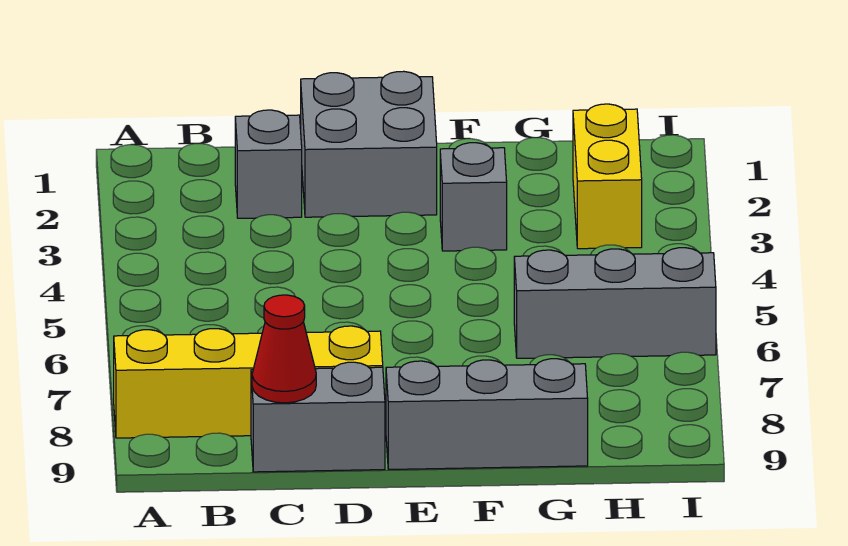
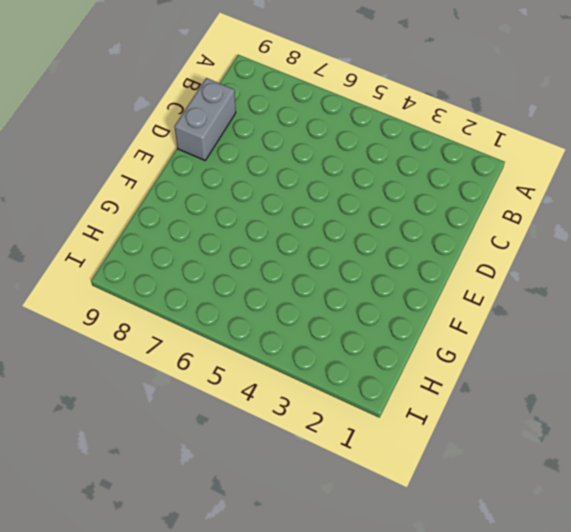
none -> yellow brick A8:D8 level 1
none -> grey brick C2 level 1

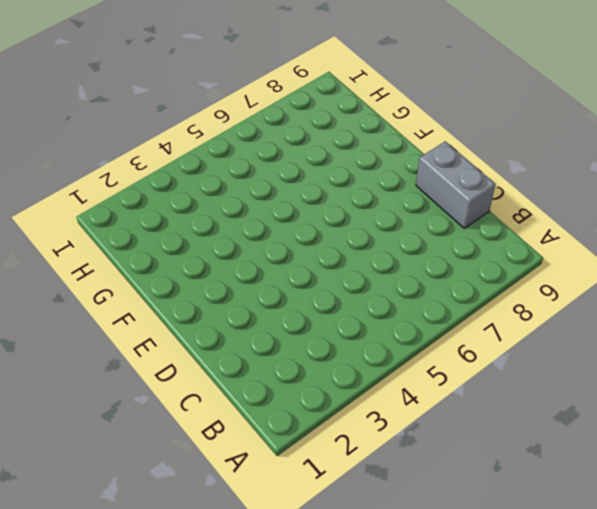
none -> yellow brick A8:D8 level 1
none -> grey brick C2 level 1

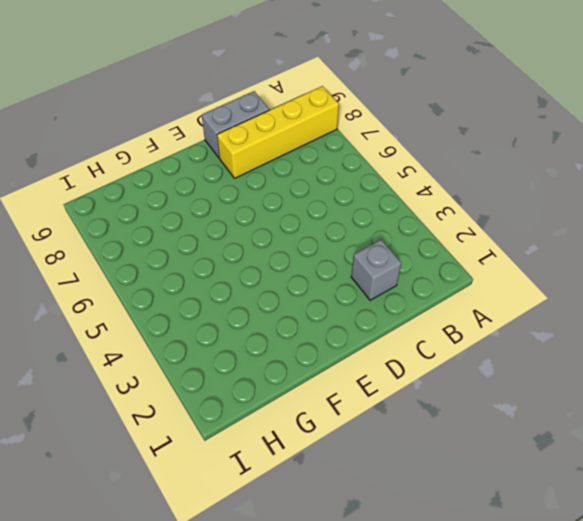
none -> grey brick D1:E2 level 1
none -> grey brick E9:G9 level 1

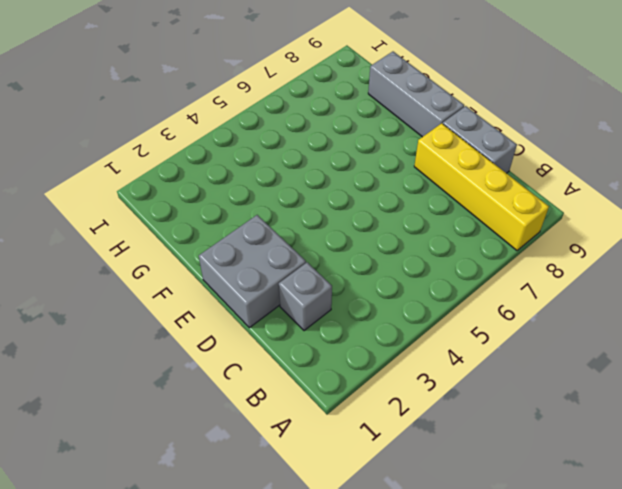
none -> grey brick F3 level 1
none -> grey brick G6:I6 level 1

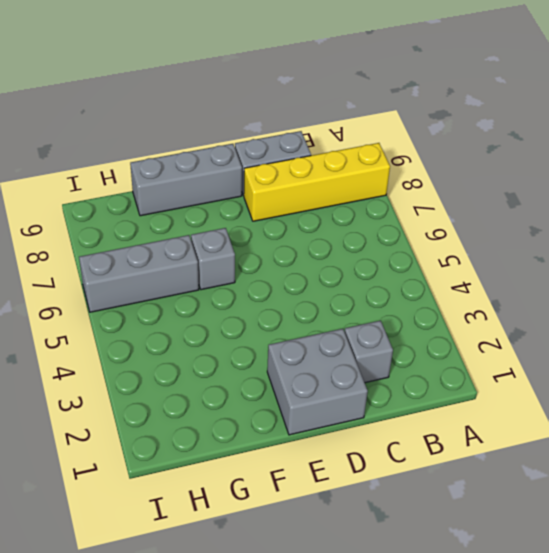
grey brick F6 level 1 -> grey brick F3 level 1
none -> yellow brick H2:H3 level 1
none -> red cone C9 level 2

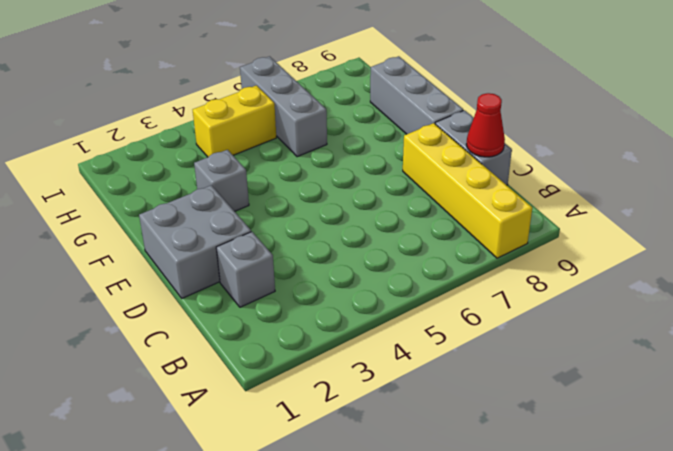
yellow brick H4:H5 level 1 -> yellow brick H2:H3 level 1

